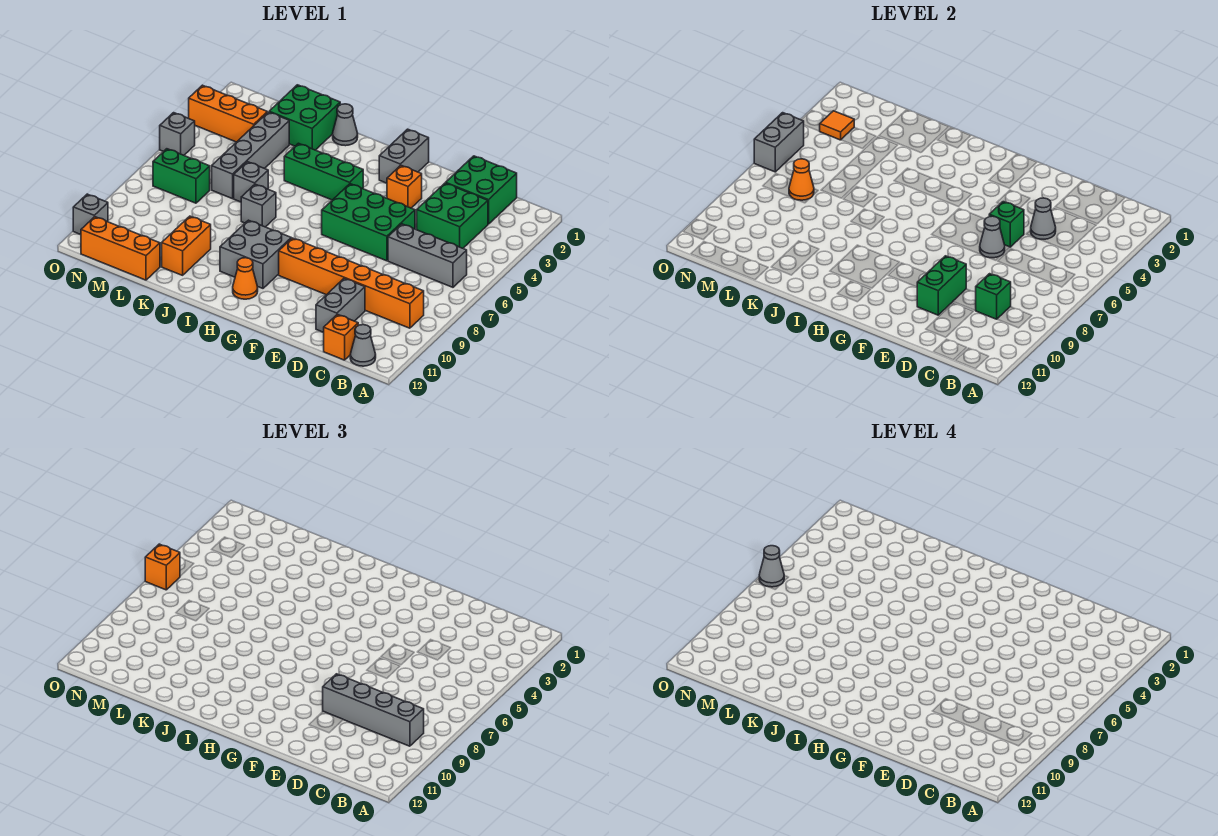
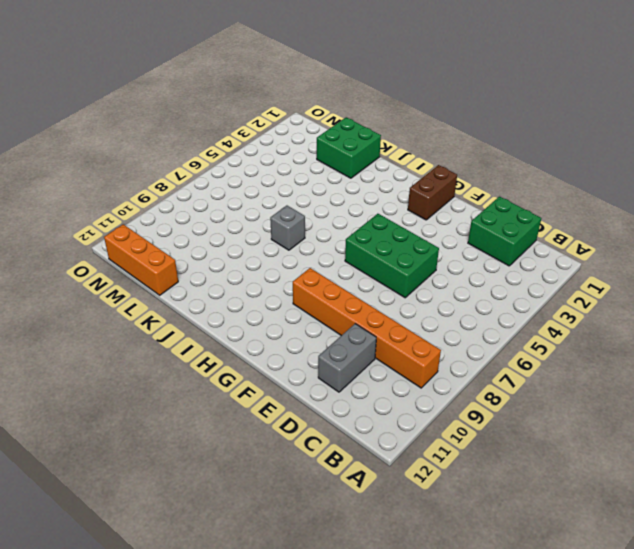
brown brick G1:G2 level 1 -> grey brick G1:G2 level 1
none -> grey brick B6:D6 level 1
none -> grey cone B12 level 1
none -> green brick C3:D4 level 1
none -> orange brick C12 level 1

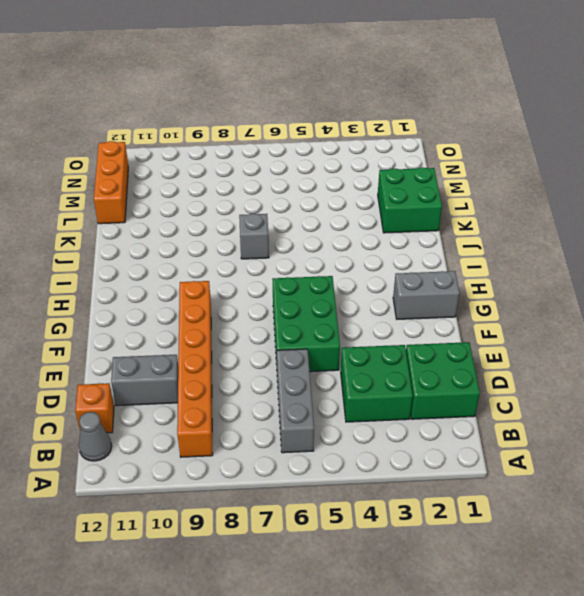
none -> orange brick F3 level 1
none -> green brick H4:J4 level 1
none -> grey brick H9:I10 level 1
none -> orange cone H11 level 1

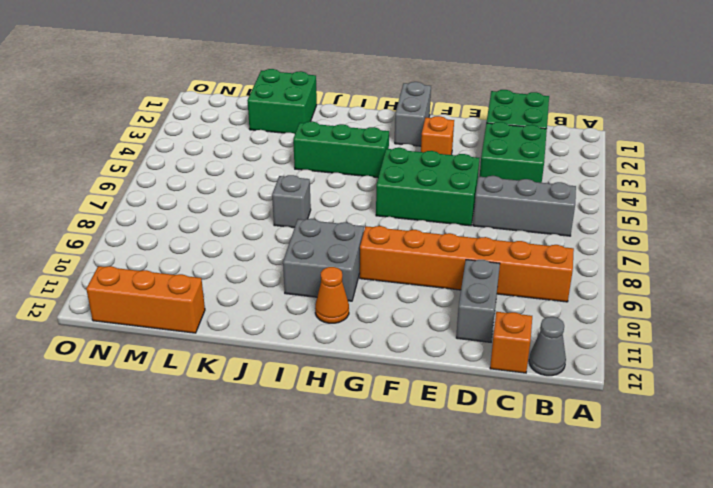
none -> grey cone J1 level 1
none -> grey brick K6 level 1
none -> orange brick K10:K11 level 1
none -> grey brick L3:L6 level 1

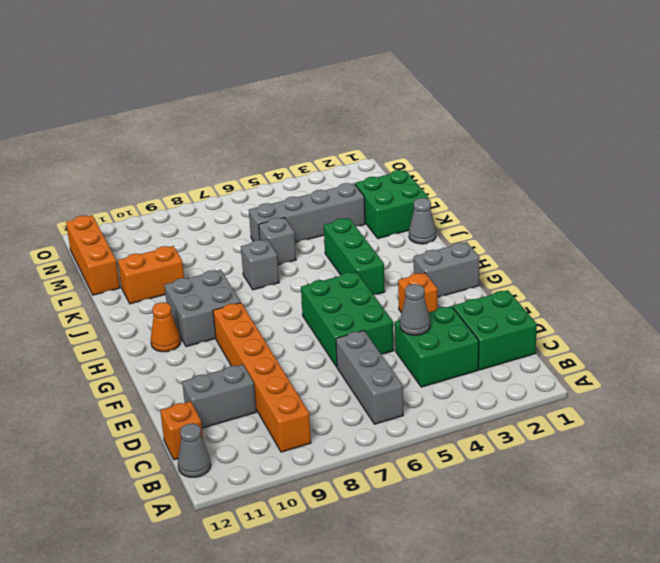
none -> orange brick M3:O3 level 1
none -> green brick M7:N7 level 1
none -> grey brick O5 level 1
none -> grey brick O11 level 1

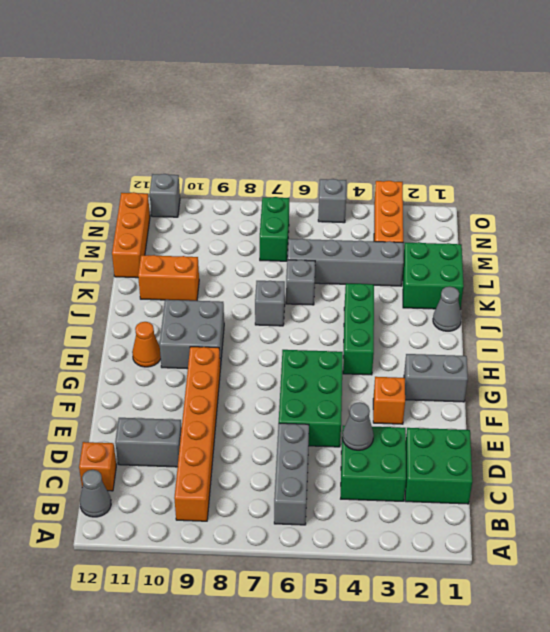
none -> green brick C9 level 2
none -> green brick E5 level 2
none -> grey cone E6 level 2
none -> green brick E9:E10 level 2

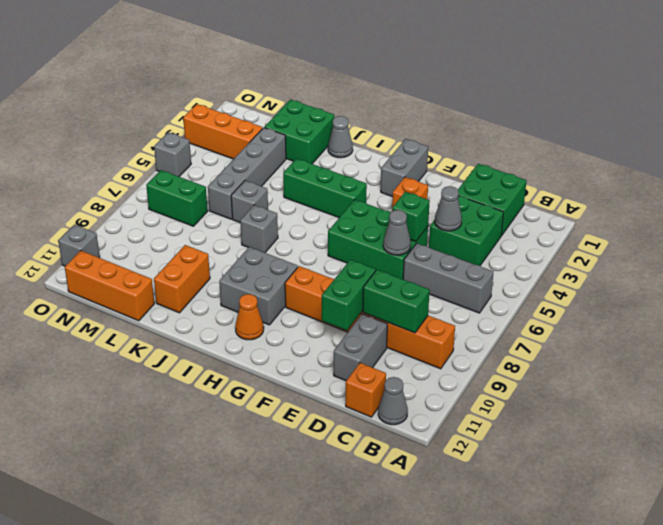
green brick C9:D9 level 2 -> green brick C9 level 2
none -> orange cone M7 level 2
none -> orange tile N3 level 2
none -> grey brick O5:O6 level 2
none -> grey brick B9:E9 level 3

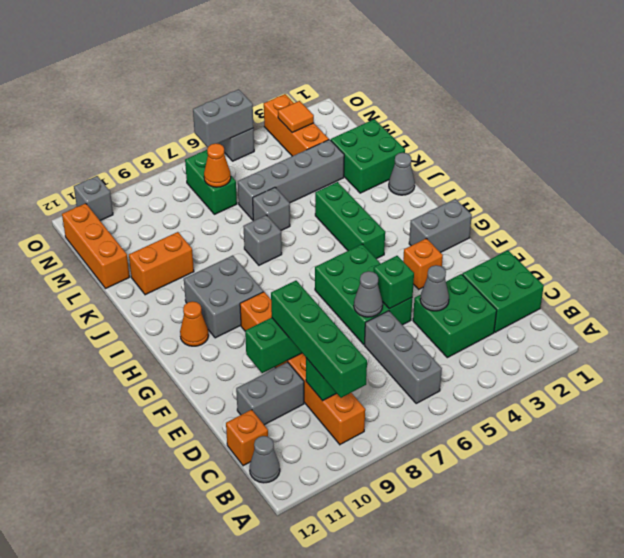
green brick B9:E9 level 3 -> grey brick B9:E9 level 3
none -> orange brick O6 level 3
none -> grey cone O6 level 4

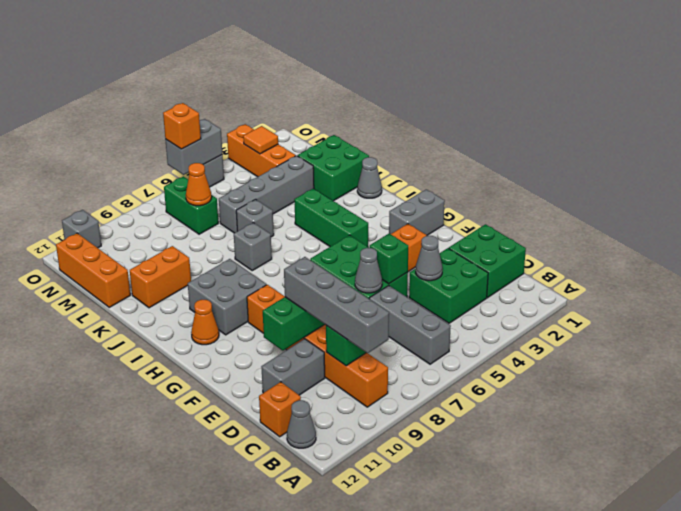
none -> grey cone O6 level 4

